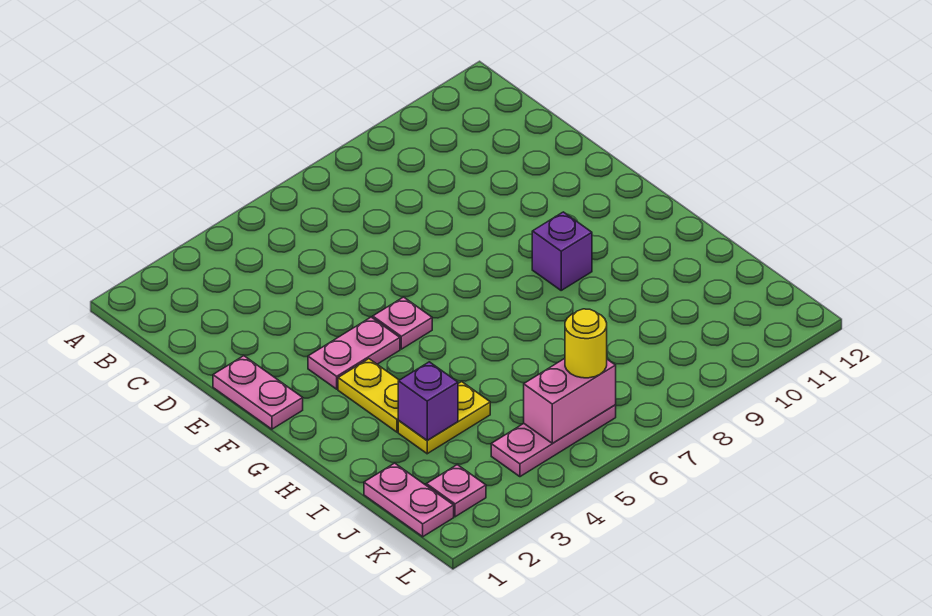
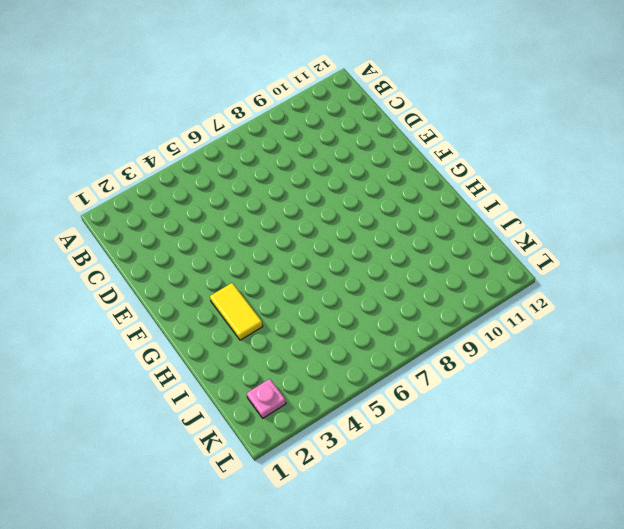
yellow tile G3:H3 level 1 -> yellow plate G3:H3 level 1
none -> pink plate E1:F1 level 1
none -> pink plate F3:F4 level 1
none -> pink plate F5 level 1

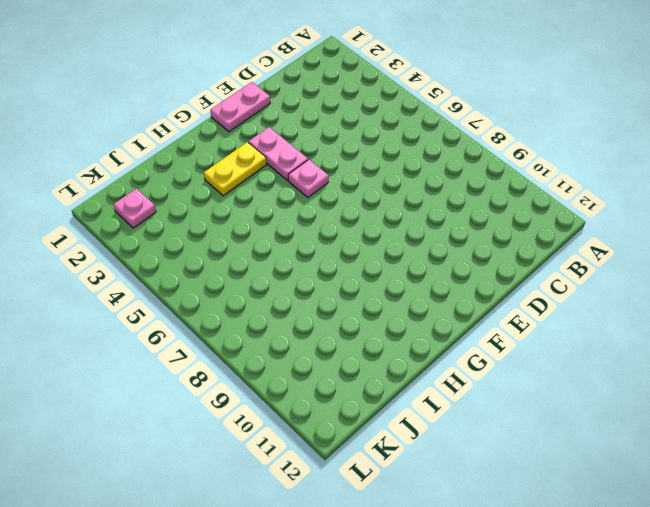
none -> purple brick G9 level 1
none -> yellow plate I3:I4 level 1
none -> pink plate J1:K1 level 1

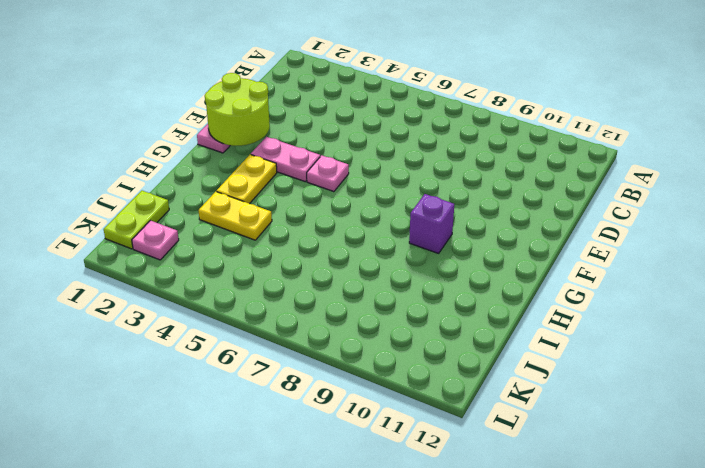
lime round brick E1:F2 level 2 -> none
lime plate J1:K1 level 1 -> pink plate J1:K1 level 1
none -> pink plate K4:K6 level 1
none -> purple brick I3 level 2
none -> pink brick K5:K6 level 2

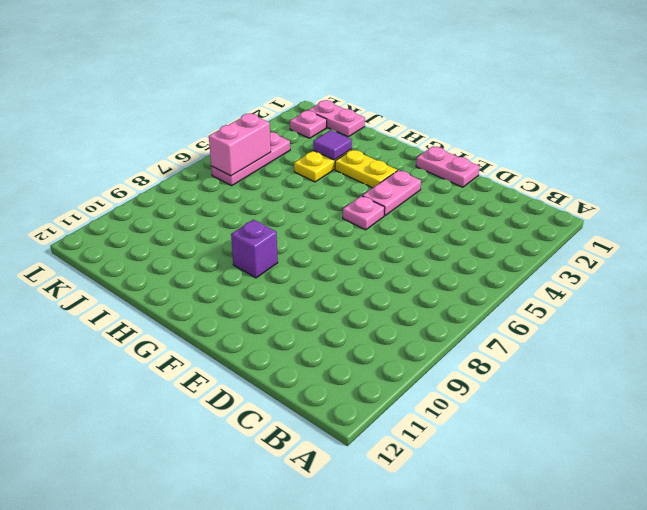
purple tile I3 level 2 -> purple brick I3 level 2
none -> yellow round brick K6 level 3

